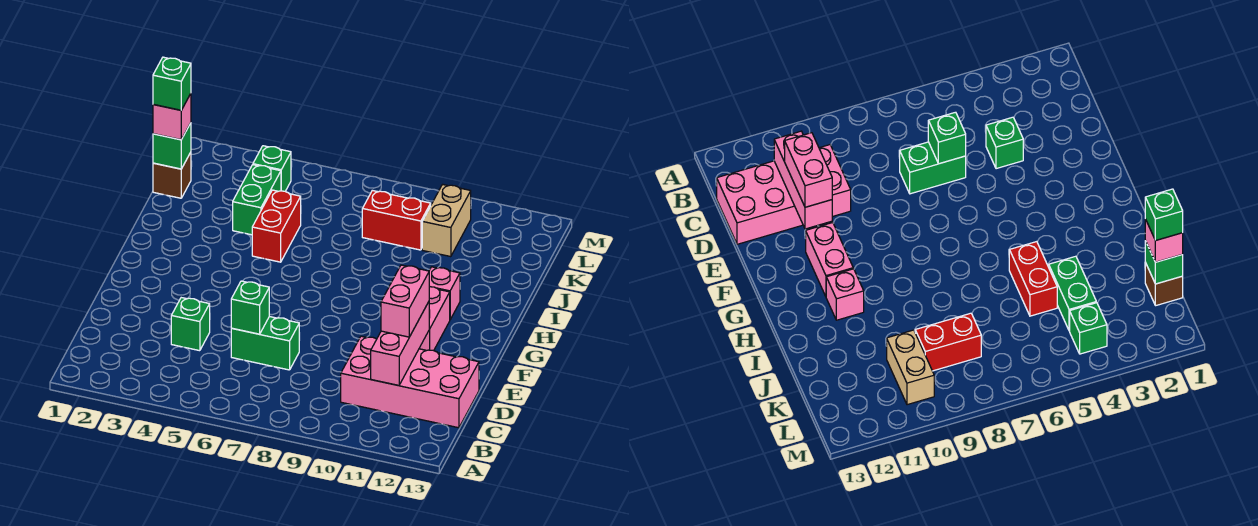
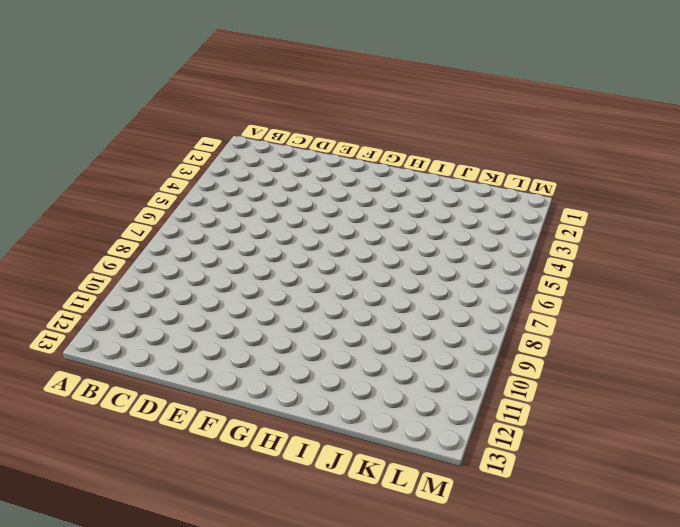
none -> pink brick C10:D13 level 1
none -> green brick D4 level 1
none -> green brick D6:D7 level 1

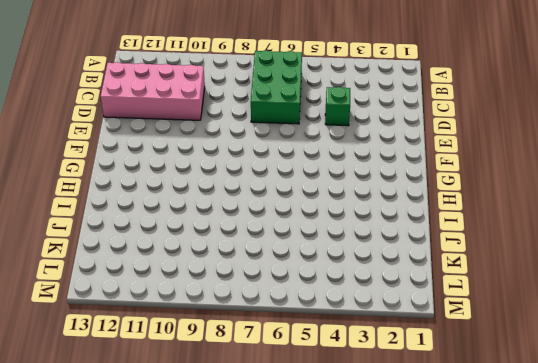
green brick B6:D7 level 1 -> green brick D6:D7 level 1
none -> pink brick F11:G11 level 1
none -> pink brick H11 level 1
none -> red brick I5:J5 level 1

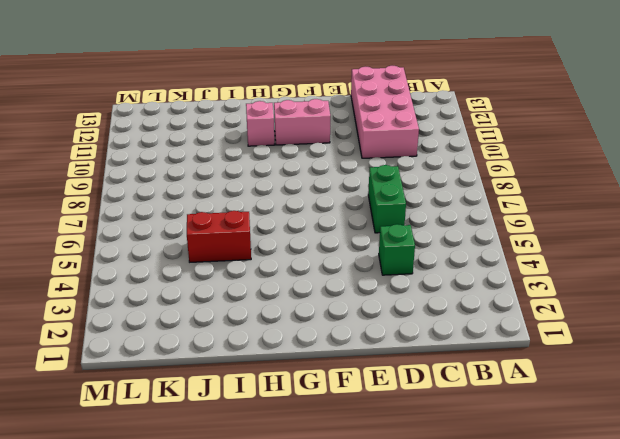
none -> green brick J4:K4 level 1
none -> brown brick K1 level 1
none -> red brick K8:K9 level 1

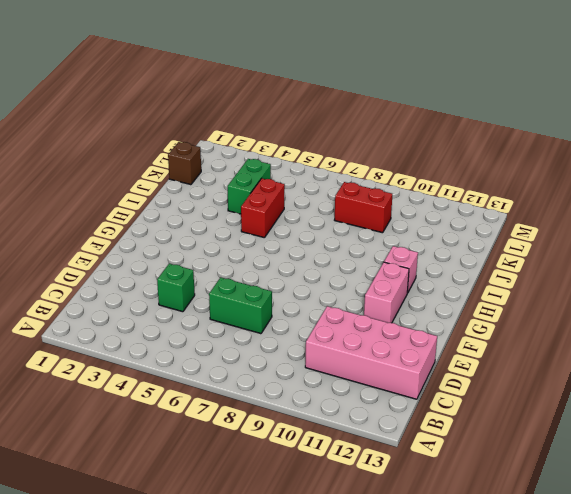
none -> tan brick K10:L10 level 1
none -> green brick L4 level 1
none -> pink brick C11:E11 level 2

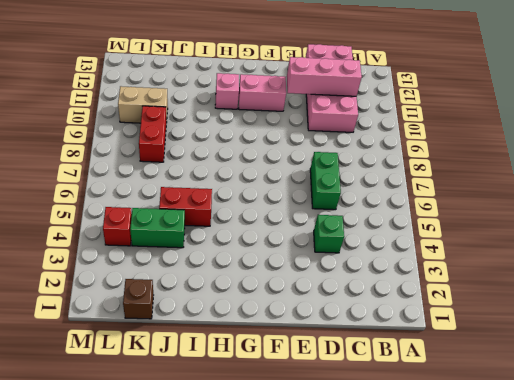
red brick L4 level 1 -> green brick L4 level 1
none -> green brick D6 level 2
none -> green brick K1 level 2
none -> pink brick D11:E11 level 3

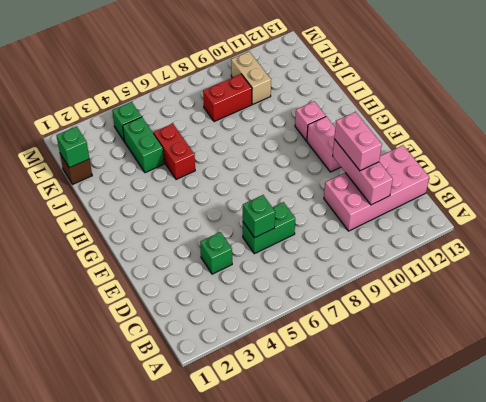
none -> pink brick K1 level 3
none -> green brick K1 level 4

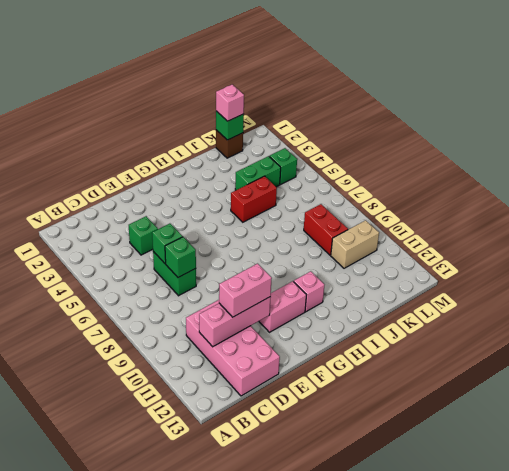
green brick D7 level 2 -> green brick K1 level 4

